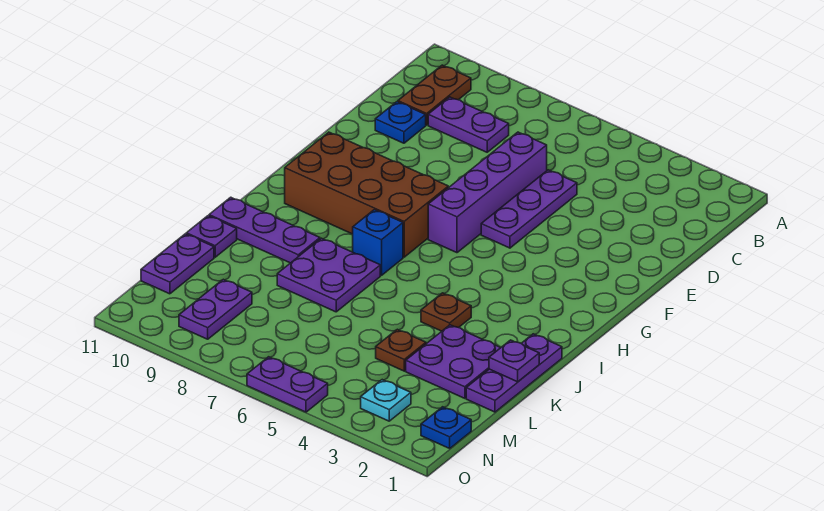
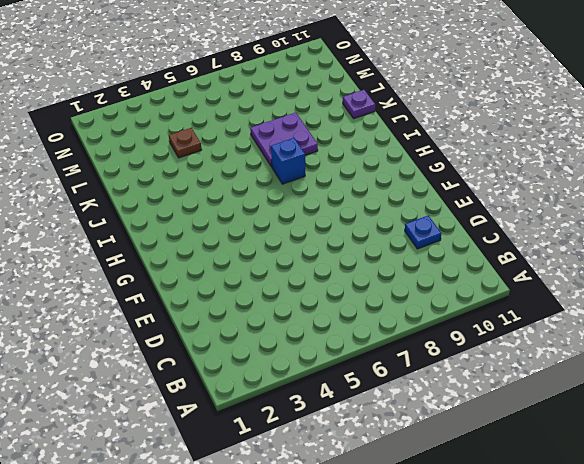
none -> brown plate B10:C10 level 1
none -> purple plate C8:C9 level 1
none -> purple plate D5:F5 level 1

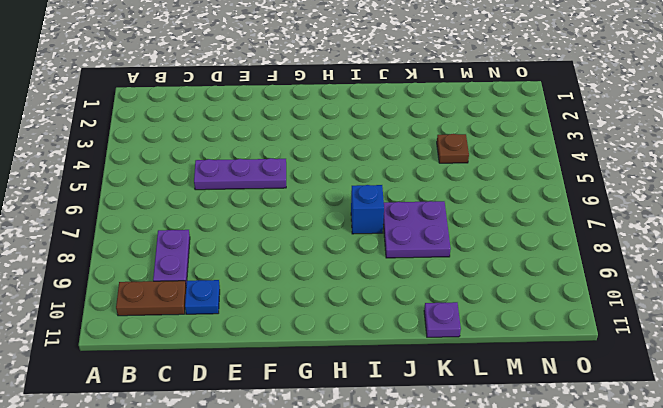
none -> purple brick D6:G6 level 1
none -> brown brick G7:H10 level 1
none -> purple plate J1:L1 level 1

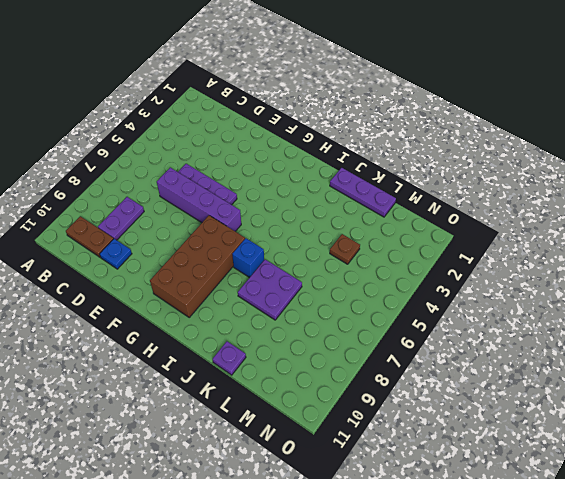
none -> brown plate J4 level 1
none -> purple plate J9:J11 level 1
none -> purple plate K2:L3 level 1

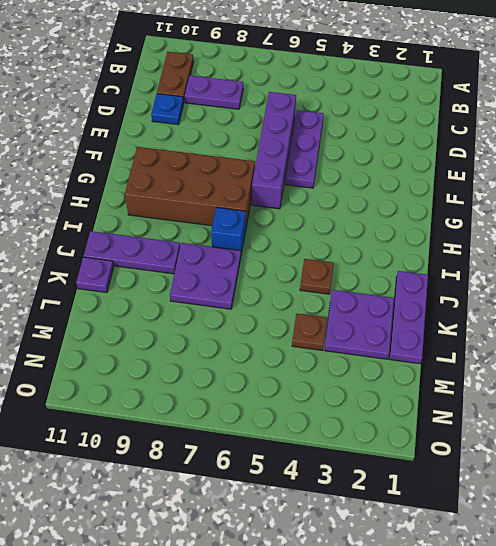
none -> purple plate L11:M11 level 1
none -> purple plate M9:N9 level 1
none -> blue plate N1 level 1

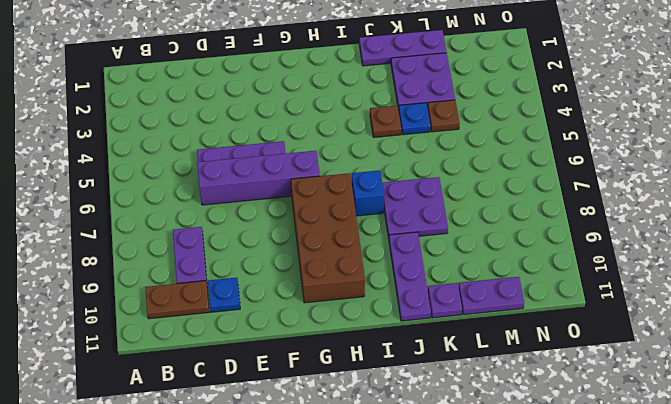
blue plate K4 level 1 -> blue plate N1 level 1
none -> purple plate M9:N9 level 1
none -> cyan plate N3 level 1
none -> purple plate O5:O6 level 1

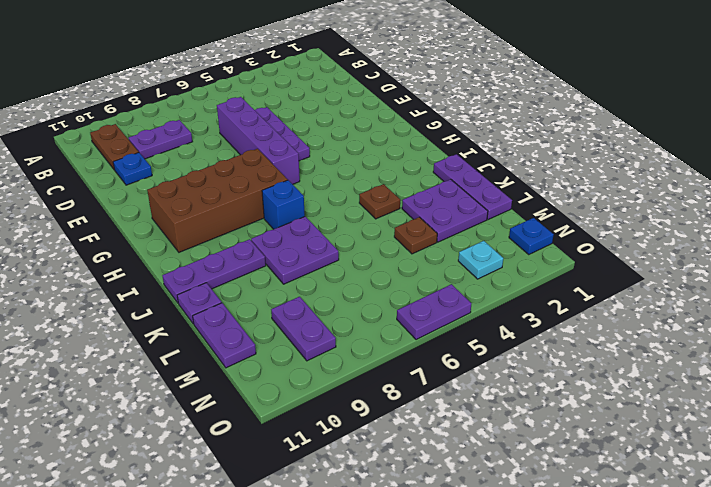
none -> purple plate K1 level 2

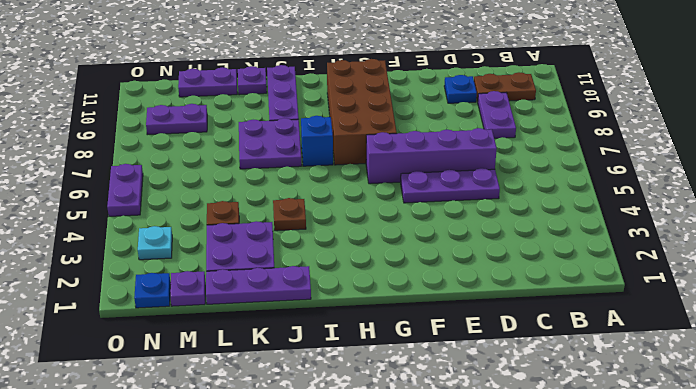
purple plate M1 level 1 -> purple plate K1 level 2

